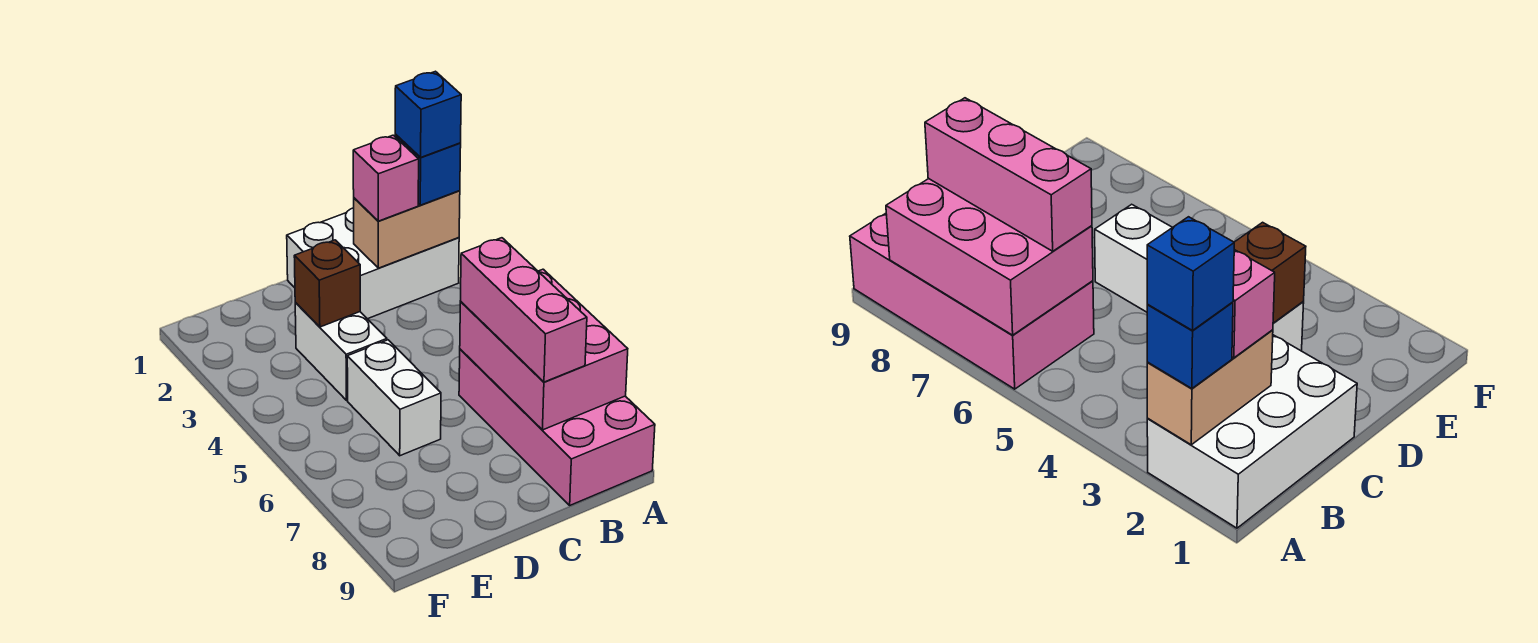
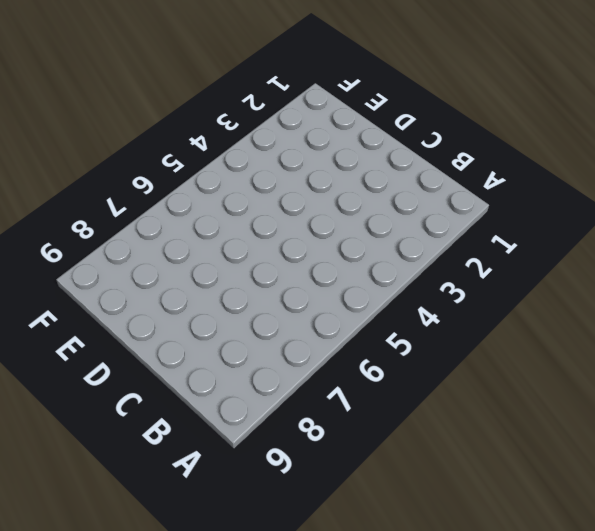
none -> white brick A1:C2 level 1
none -> pink brick A6:B9 level 1

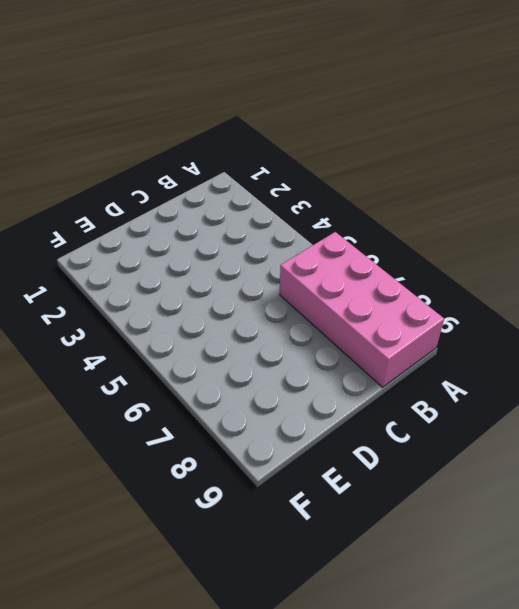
none -> white brick A1:C2 level 1
none -> white brick D3:D4 level 1

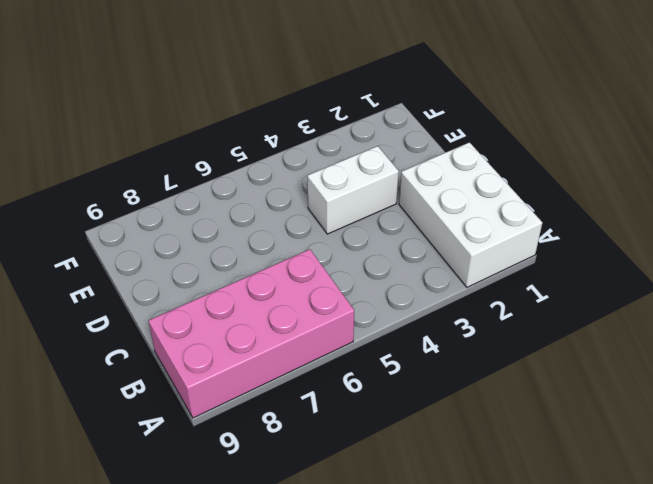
none -> white brick D5:D6 level 1
none -> tan brick A2:B2 level 2

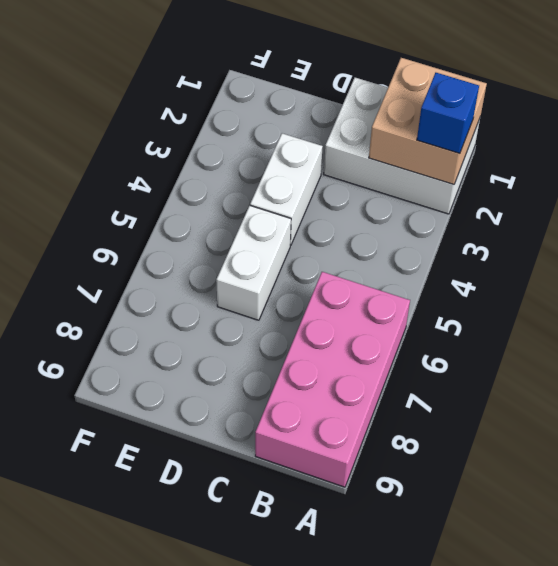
tan brick A1:B2 level 2 -> tan brick A2:B2 level 2
none -> pink brick A6:B8 level 2
none -> brown brick D3 level 2

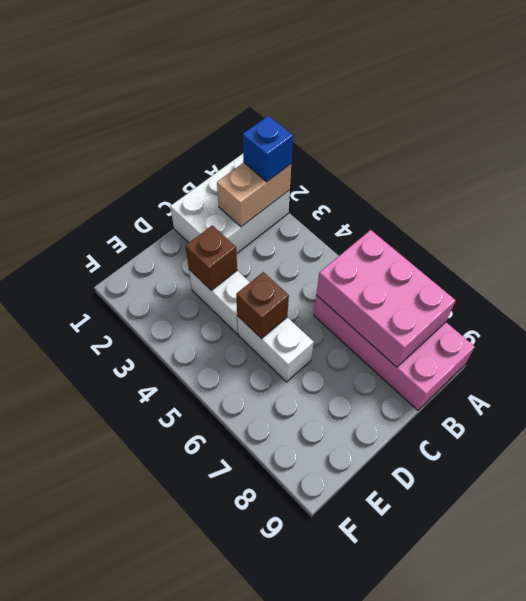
brown brick D5 level 2 -> none
none -> pink brick B2 level 3
none -> pink brick B6:B8 level 3

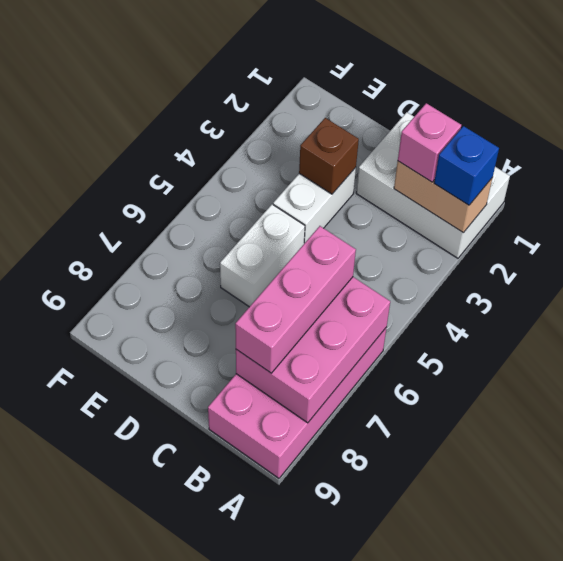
none -> blue brick A2 level 4

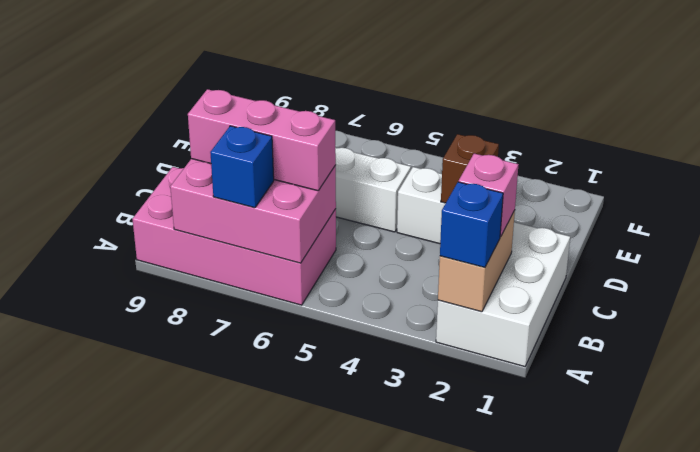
blue brick A7 level 3 -> blue brick A2 level 4

